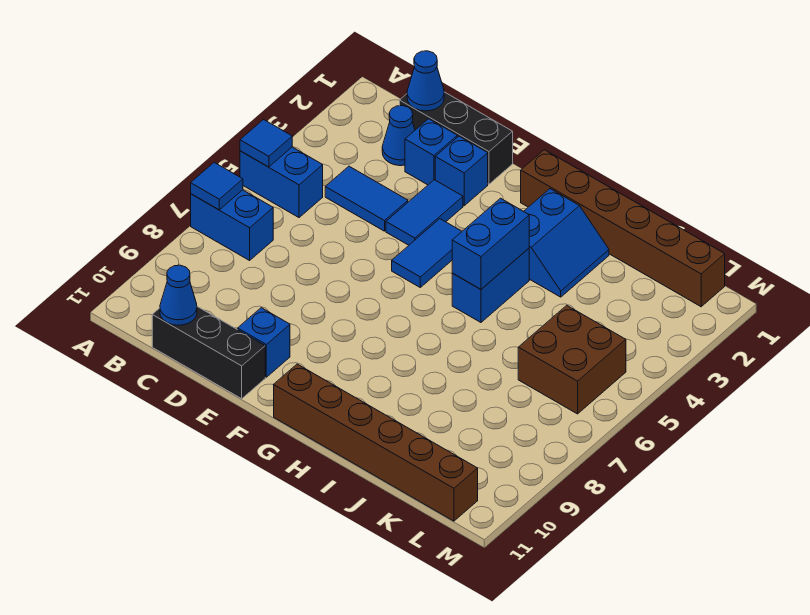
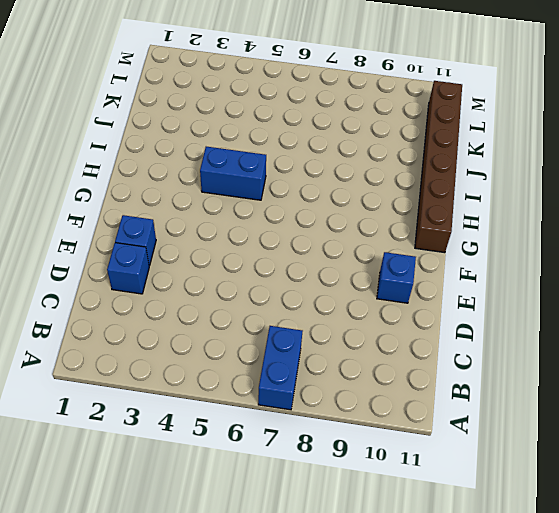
none -> blue brick A5:B5 level 1
none -> black brick C1:E1 level 1
none -> blue cone C2 level 1

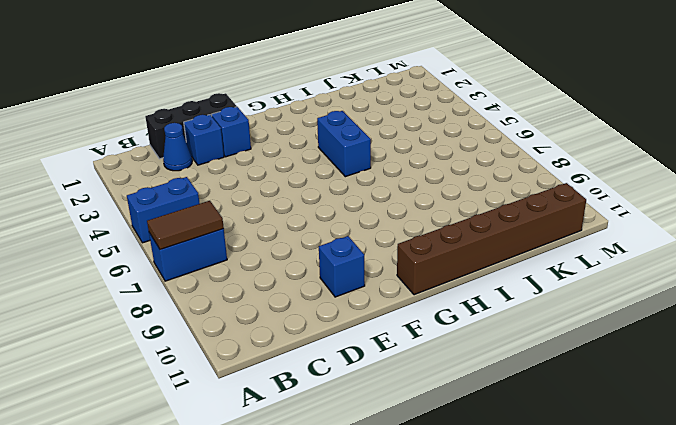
brown tile A7:B7 level 2 -> blue tile A7 level 2
none -> blue tile C4:D4 level 1
none -> black brick C11:E11 level 1
none -> blue tile E3:E4 level 1

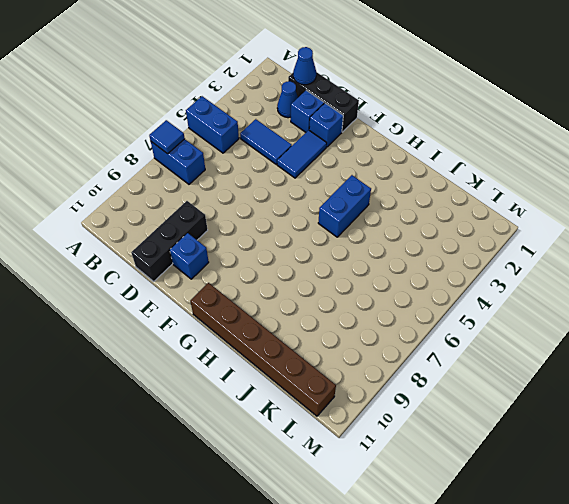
black brick D9:D11 level 1 -> black brick C11:E11 level 1
none -> blue tile F4:F5 level 1
none -> brown brick G1:L1 level 1
none -> blue slope H2:I3 level 1 top H

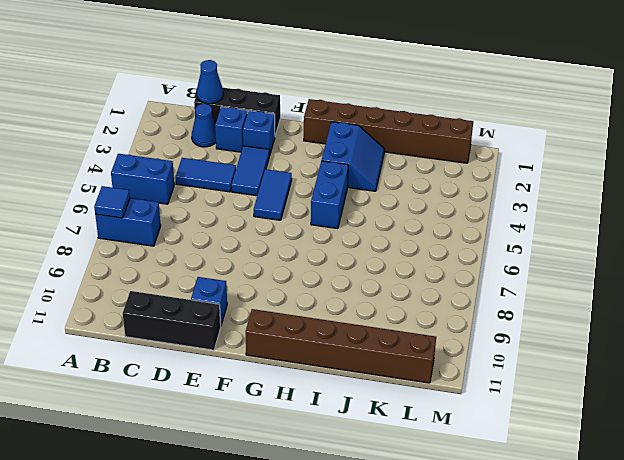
none -> brown brick K5:L6 level 1
none -> blue tile A5 level 2
none -> blue cone C11 level 2

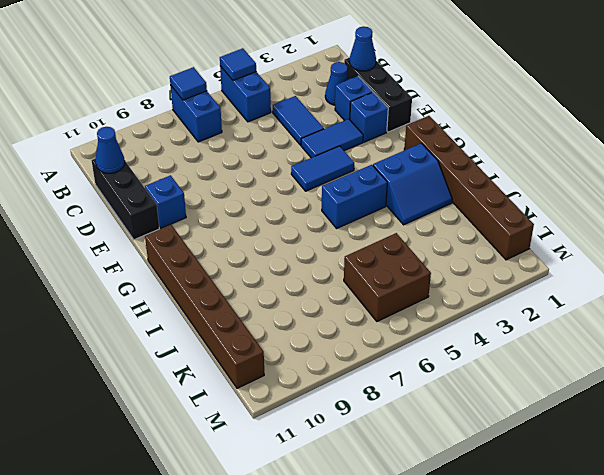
none -> blue brick H4:H5 level 2

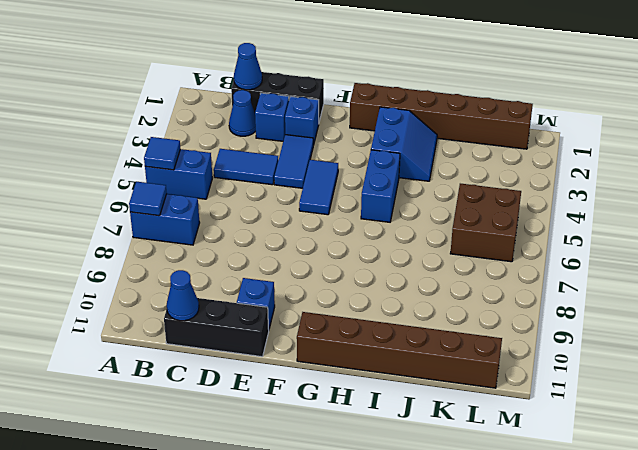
none -> blue brick H4:H5 level 2

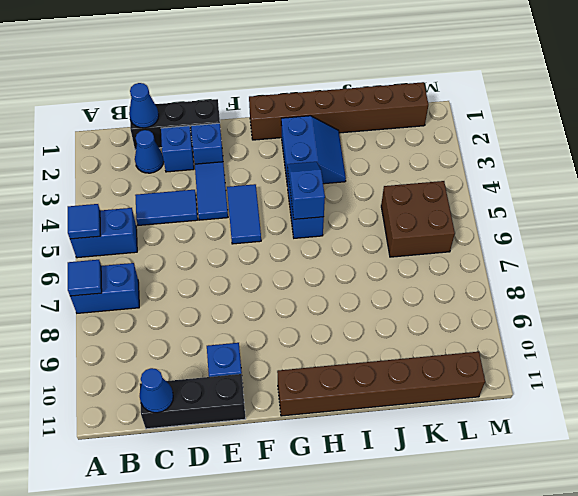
blue slope H4:H5 level 2 top 5 -> blue brick H4:H5 level 2

